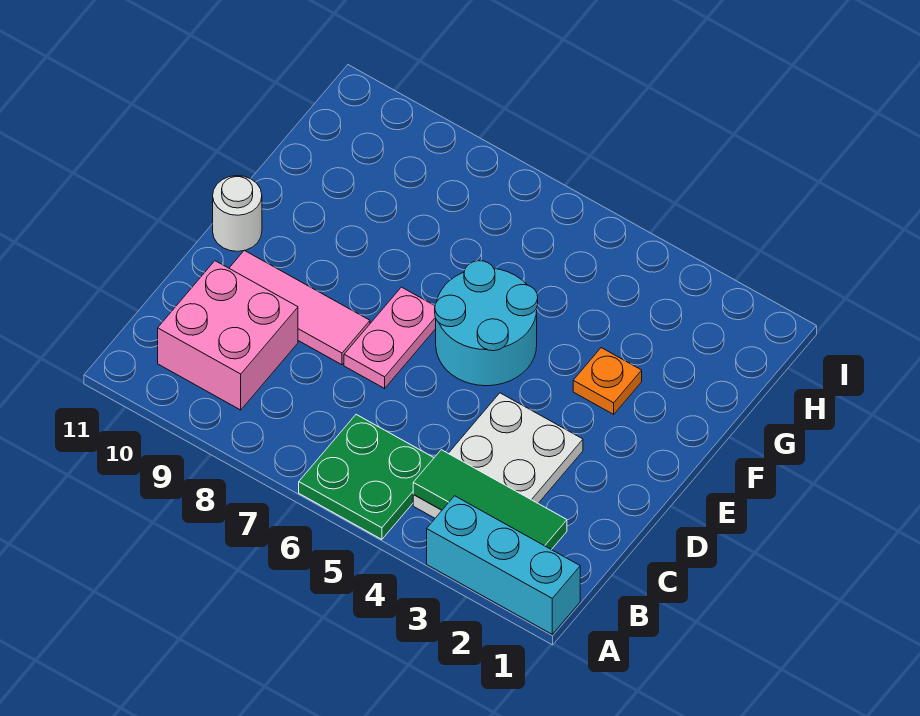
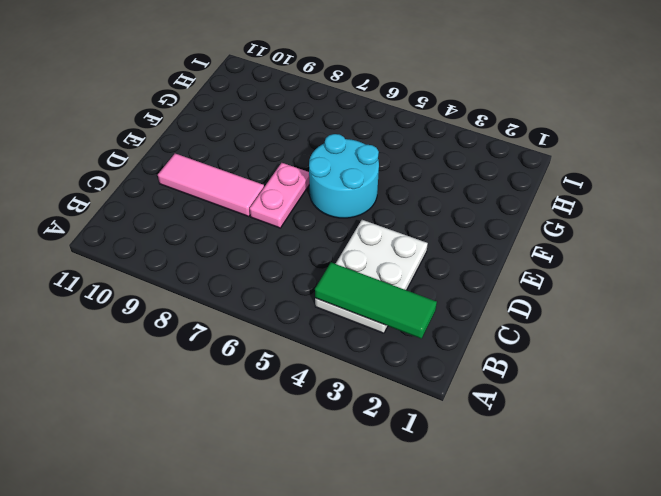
none -> cyan brick A1:A3 level 1
none -> green plate A5:B6 level 1

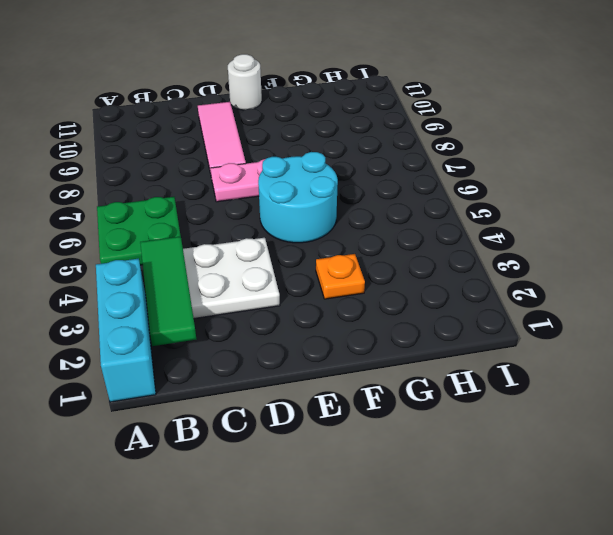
none -> pink brick B9:C10 level 1

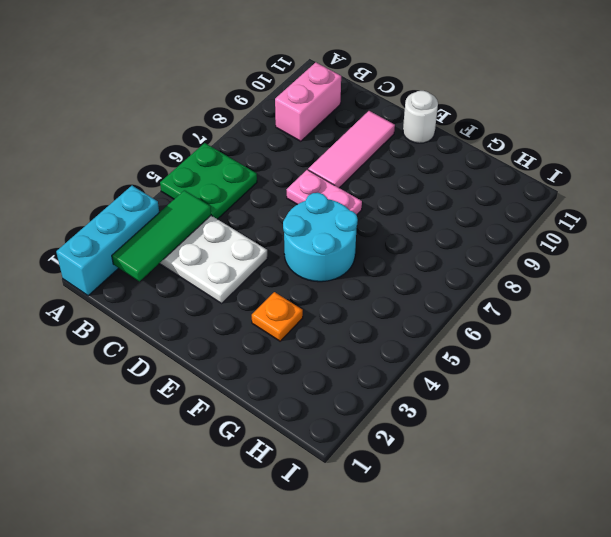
pink brick B9:B10 level 1 -> pink brick B9:C10 level 1

